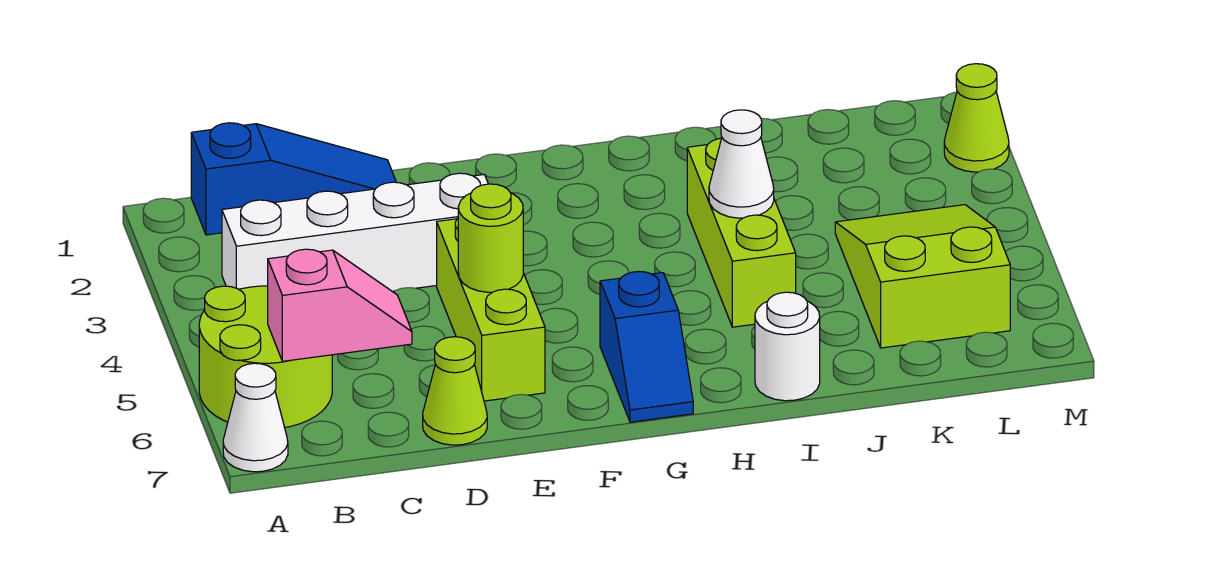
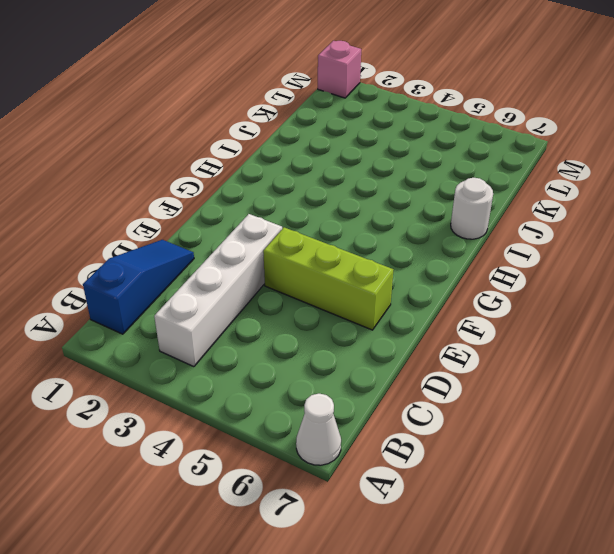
pink brick M1 level 1 -> none
none -> lime round brick A5:B6 level 1
none -> lime cone D7 level 1
none -> blue slope G6:G7 level 1 top 6

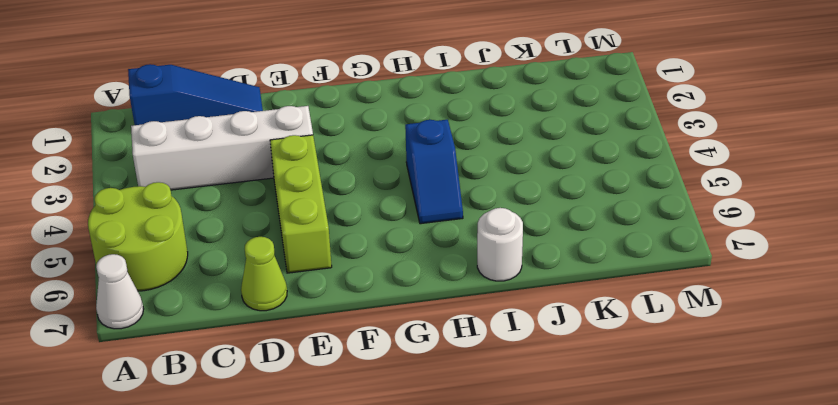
blue slope H4:H5 level 1 top 4 -> blue slope G6:G7 level 1 top 6
none -> lime brick I3:I5 level 1
none -> lime slope K4:L6 level 1 top 6
none -> lime cone M2 level 1

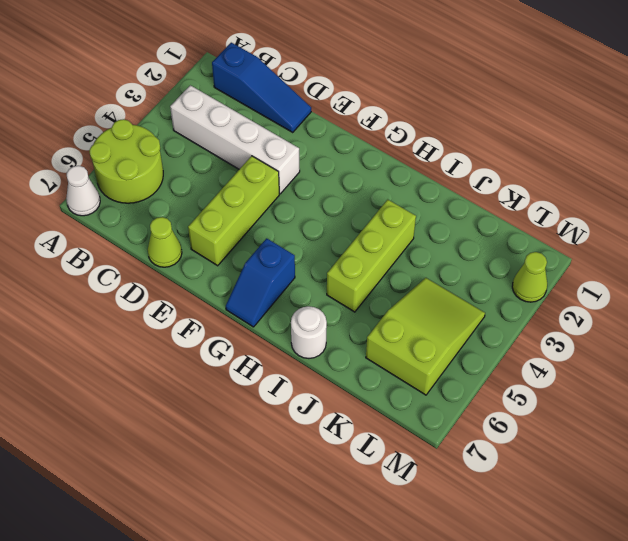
none -> pink slope B6:C6 level 2 top B
none -> lime round brick E5 level 2
none -> white cone I4 level 2

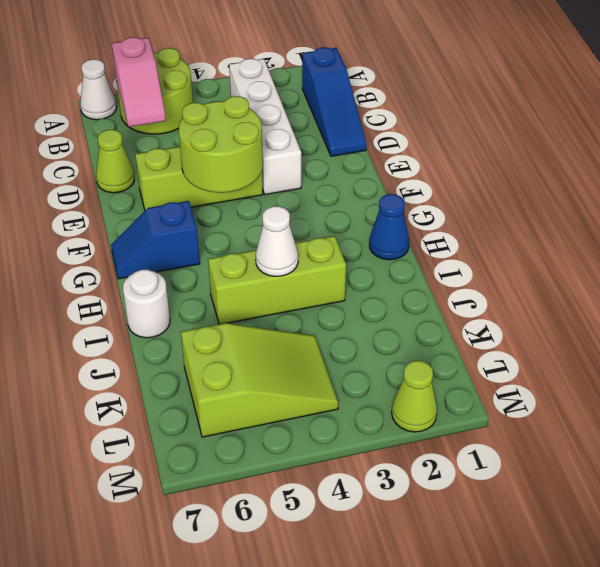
lime round brick E4:F5 level 2 -> lime round brick E5 level 2
blue cone H1 level 1 -> none

